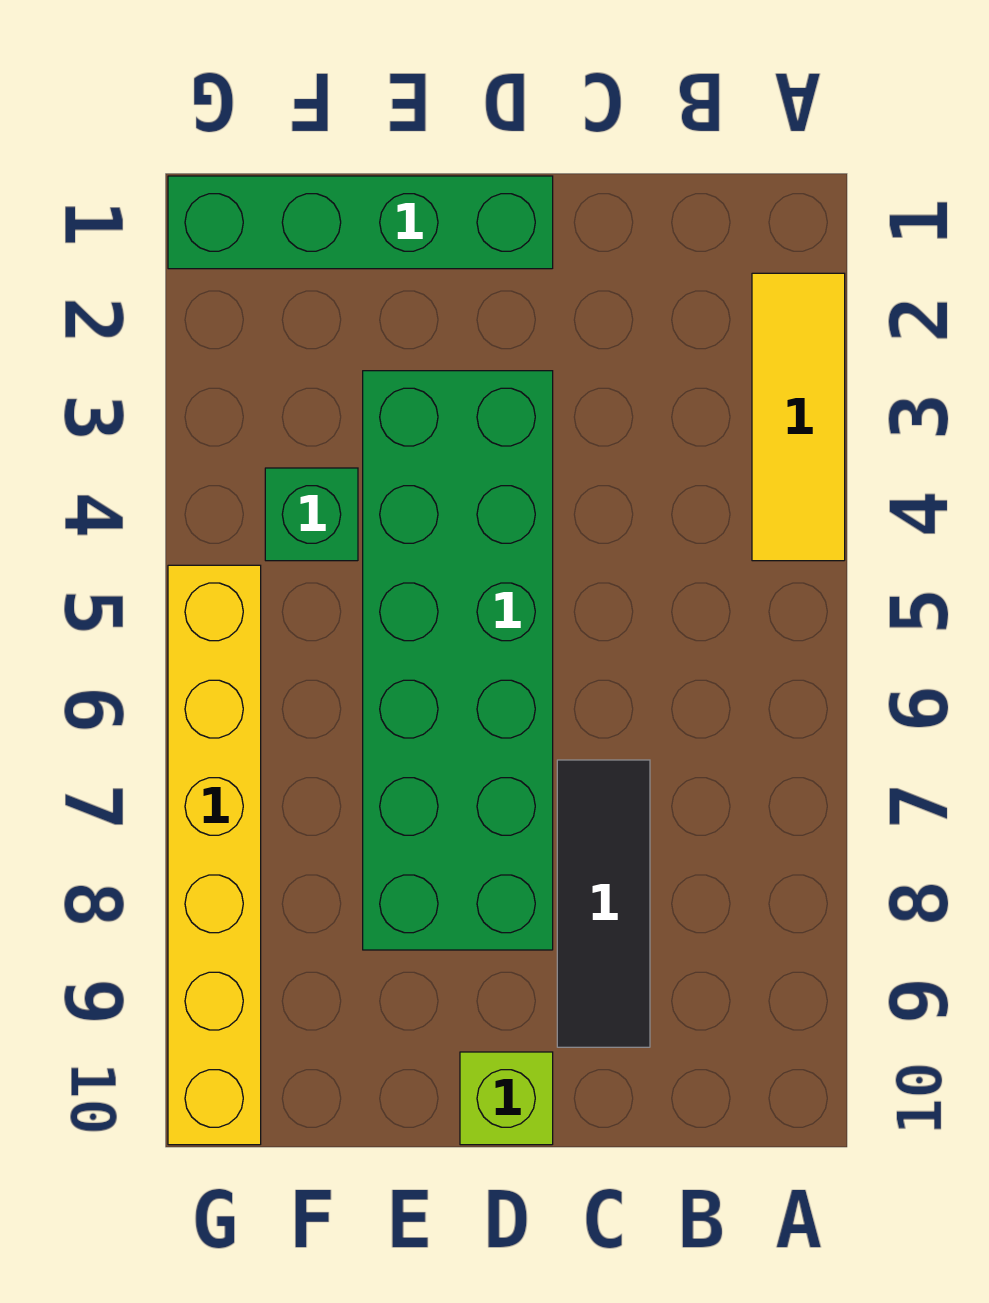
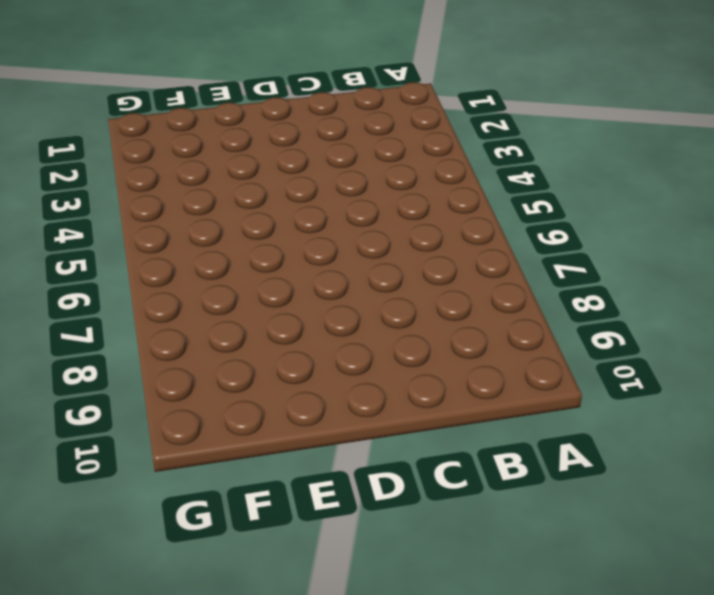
none -> yellow tile A2:A4 level 1
none -> black tile C7:C9 level 1

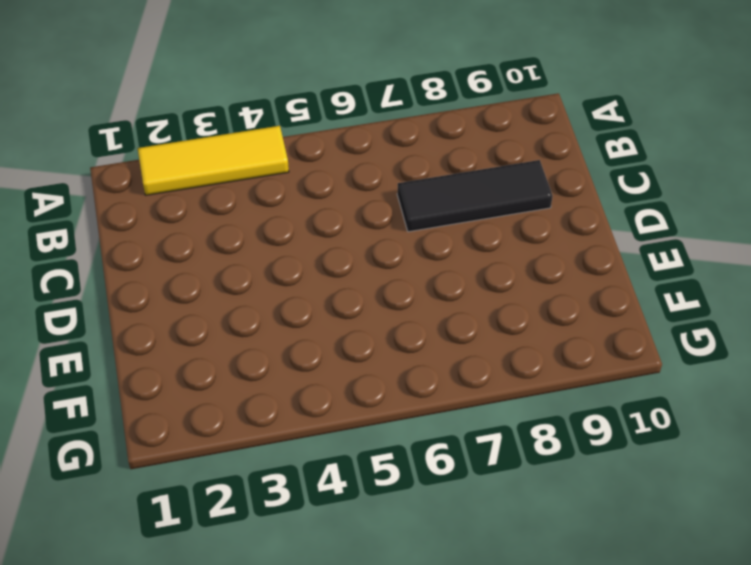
none -> green brick D1:G1 level 1
none -> green brick D3:E8 level 1

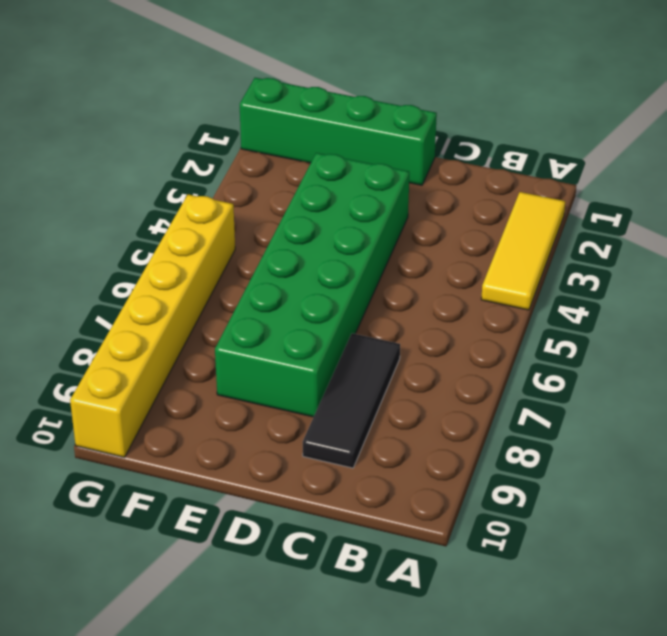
none -> lime brick D10 level 1
none -> green brick F4 level 1

